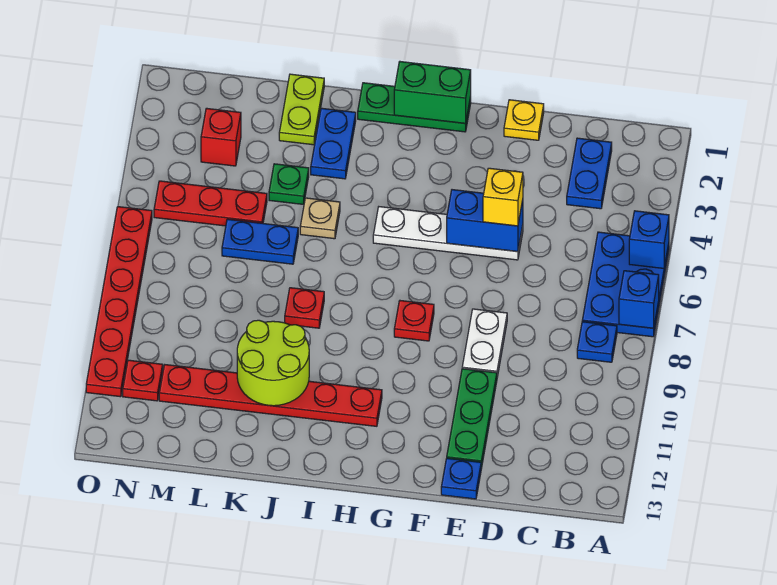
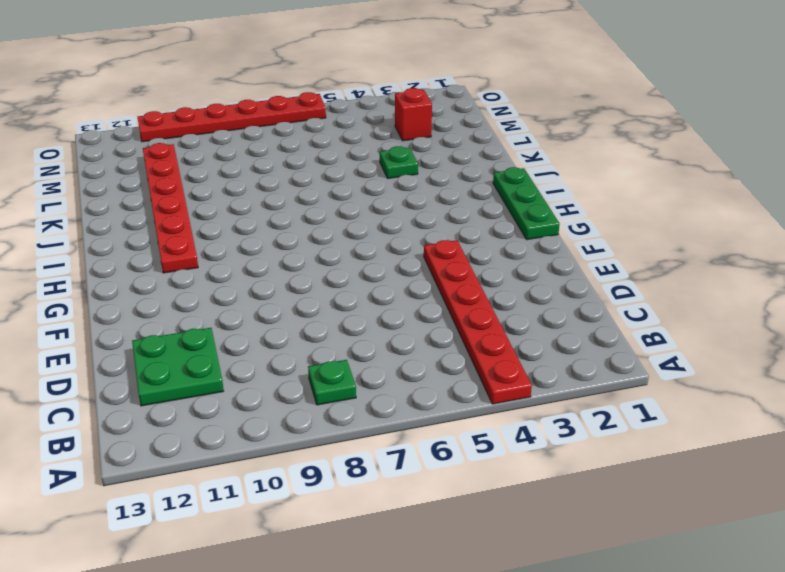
red plate A4:F4 level 1 -> none
green plate B8 level 1 -> blue plate B8 level 1
green plate C11:D12 level 1 -> none
none -> blue plate A5:B7 level 1
none -> blue plate C2:C3 level 1
none -> yellow plate E1 level 1

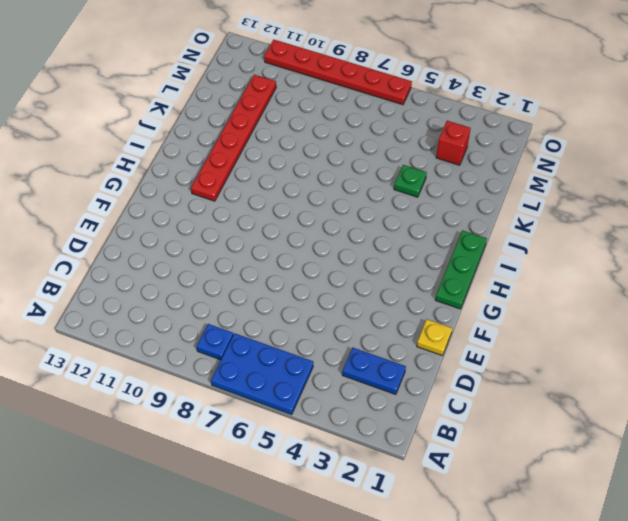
none -> white plate E5:H5 level 1
none -> white plate E8:E9 level 1
none -> green plate E10:E12 level 1

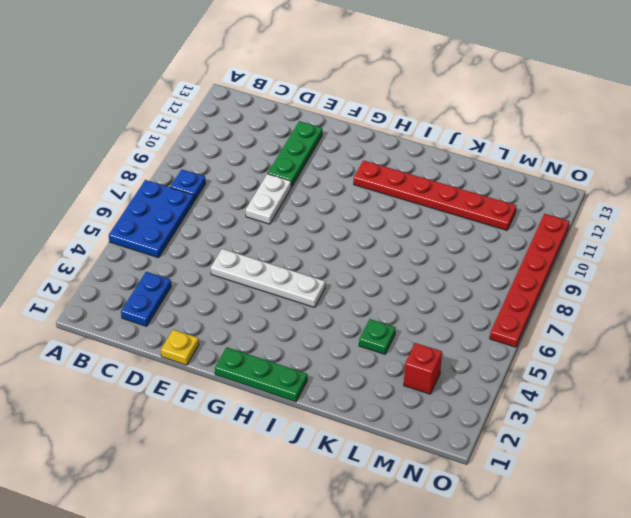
none -> blue plate E13 level 1
none -> red plate G8 level 1
none -> blue plate J2:J3 level 1

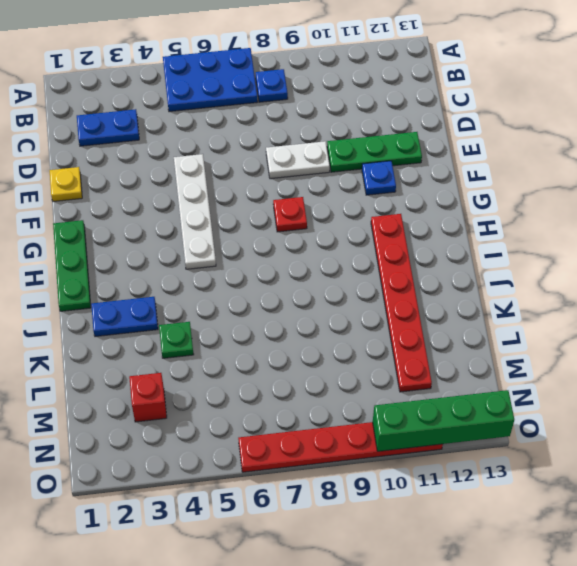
blue plate F11 level 1 -> blue plate E13 level 1
green brick O10:O13 level 2 -> none
none -> tan plate J5 level 1
none -> red plate J8 level 1
none -> lime plate K1:K2 level 1

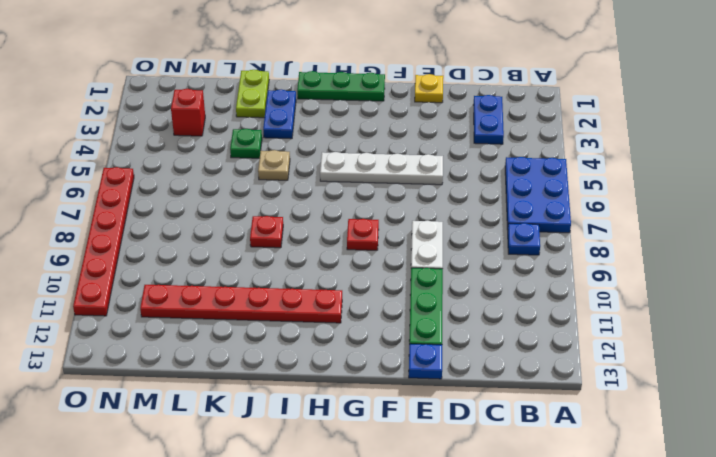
none -> blue plate K6:L6 level 1
none -> red plate L5:N5 level 1
none -> red plate N11 level 1

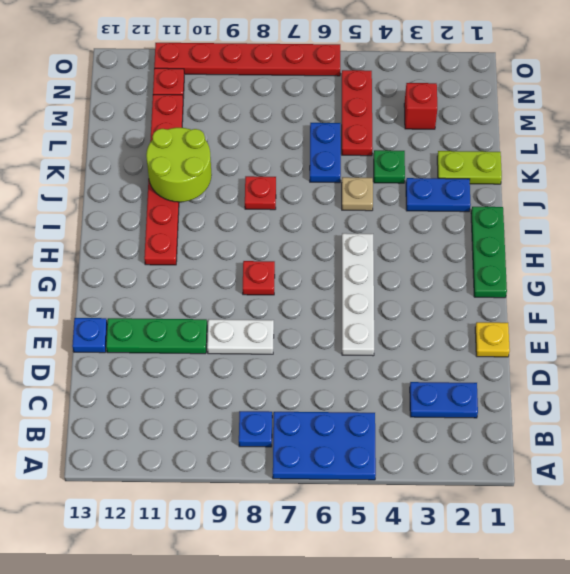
none -> blue brick A5 level 2
none -> blue brick A7 level 2
none -> blue brick E5:F5 level 2

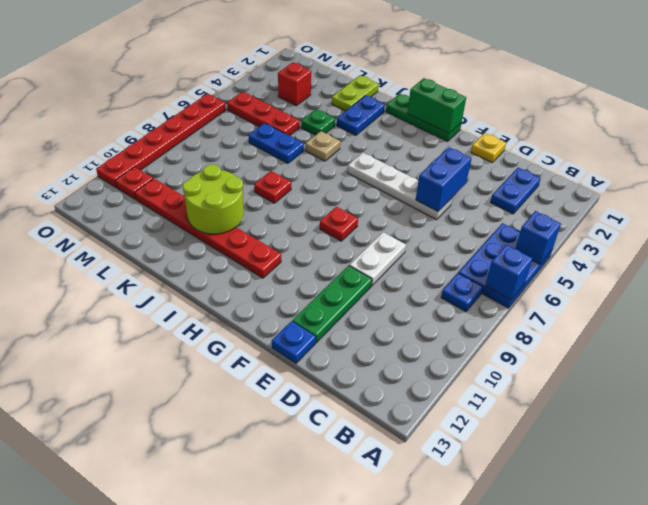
blue brick E4:E5 level 2 -> blue brick E5:F5 level 2
none -> yellow brick E5 level 3

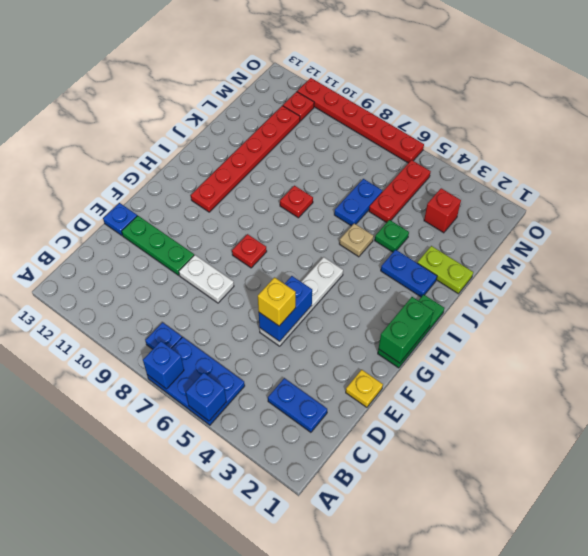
none -> lime round brick J10:K11 level 2

